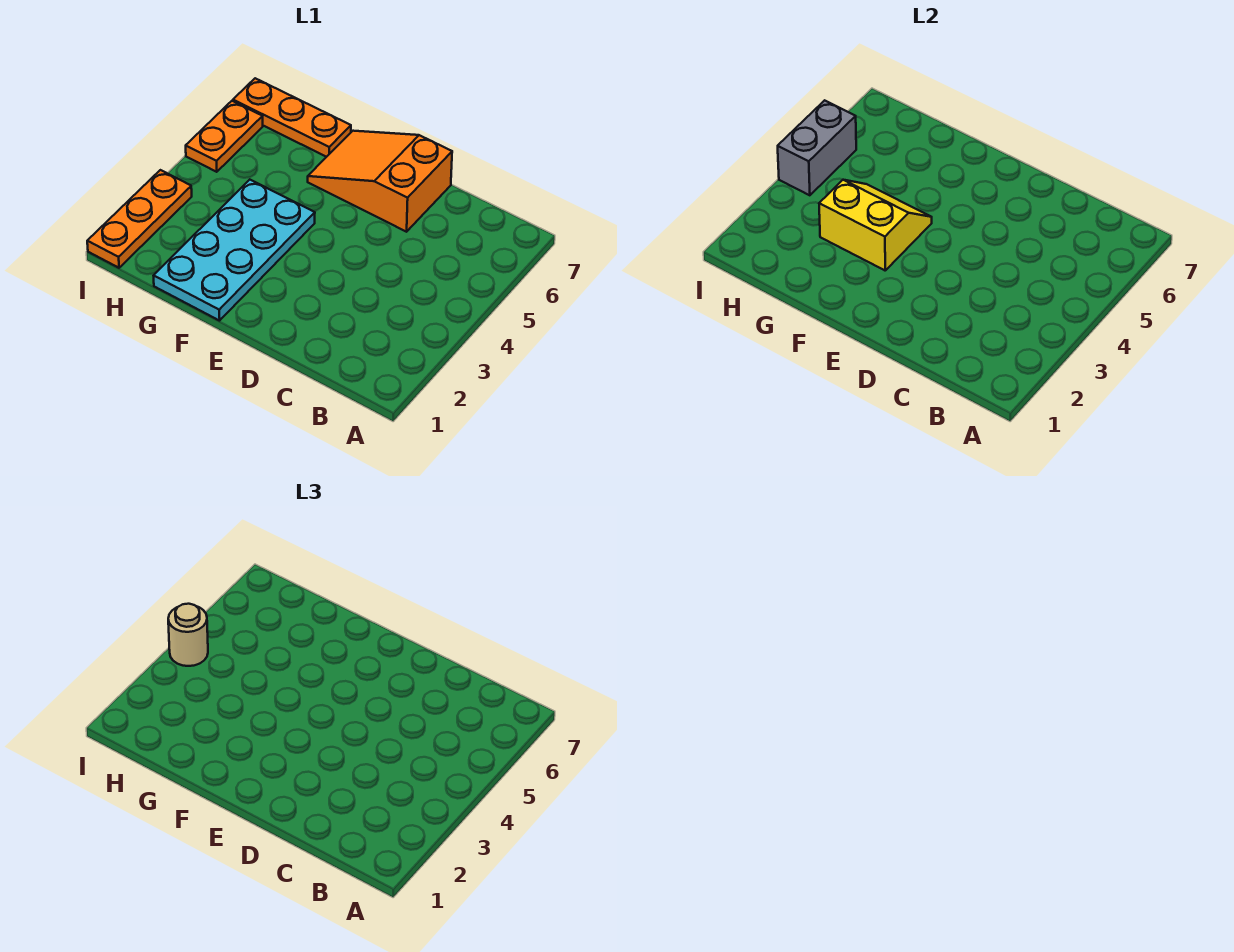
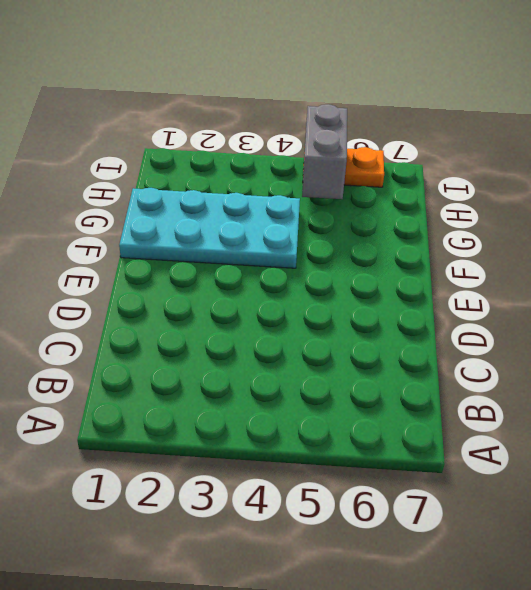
grey brick H5:I5 level 2 -> grey brick I4:I5 level 2
none -> orange slope D6:F7 level 1 top D
none -> orange plate G7:I7 level 1

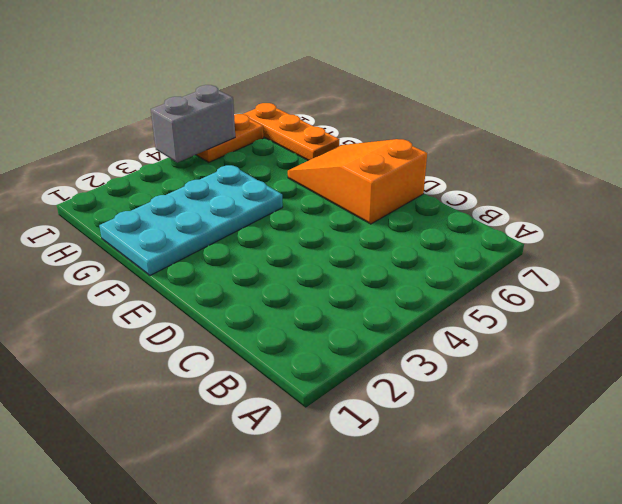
none -> orange plate I1:I3 level 1
none -> yellow slope F3:G4 level 2 top 3

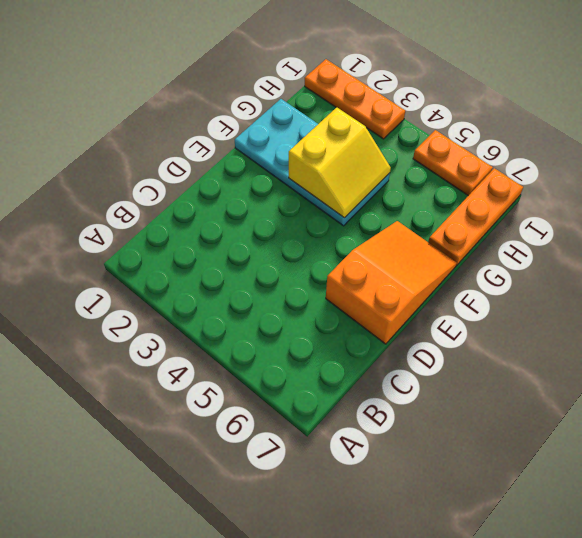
none -> grey brick I4:I5 level 2
none -> tan round brick I4 level 3

